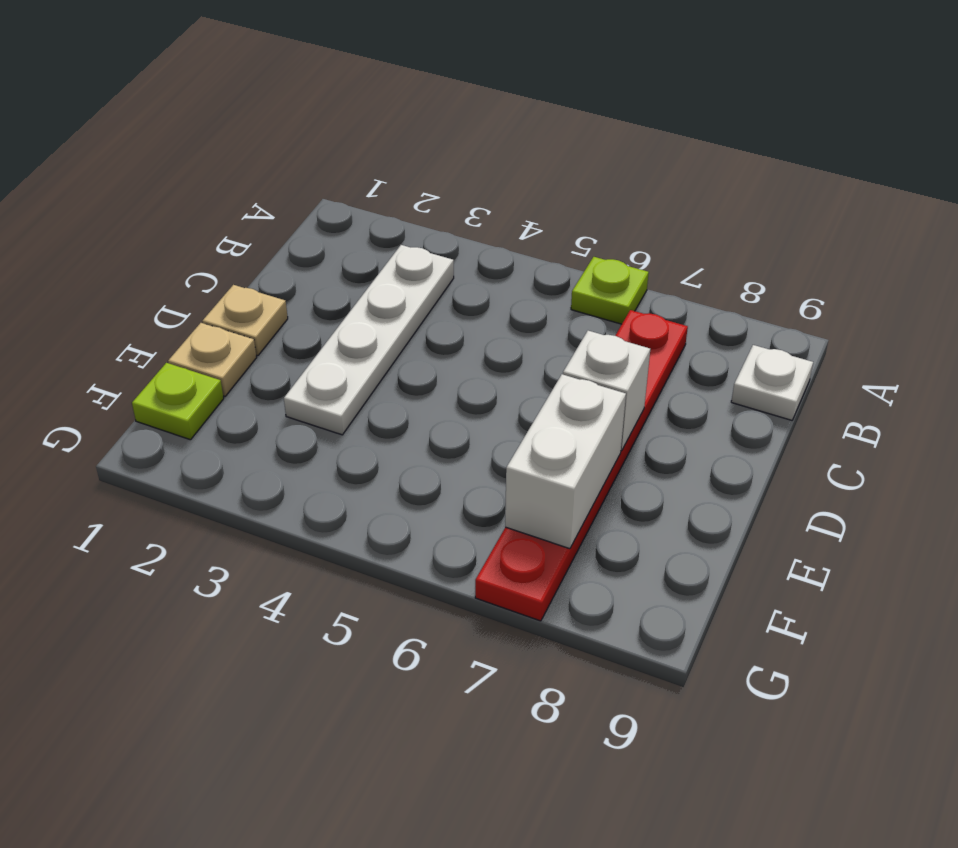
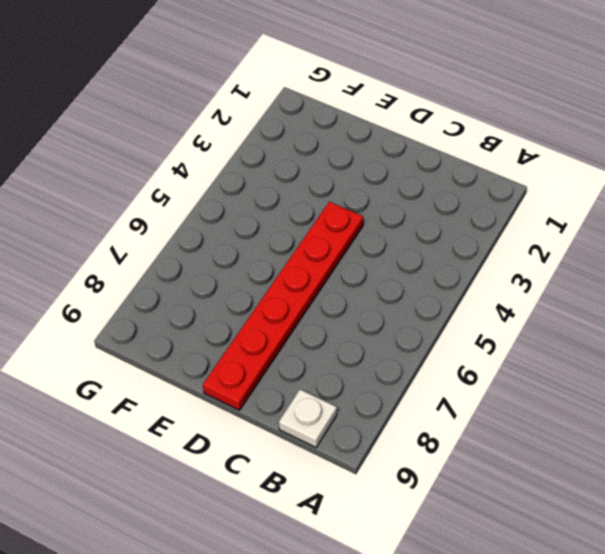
red plate D4:D9 level 1 -> red plate B7:G7 level 1
none -> lime plate A6 level 1
none -> white plate B3:E3 level 1

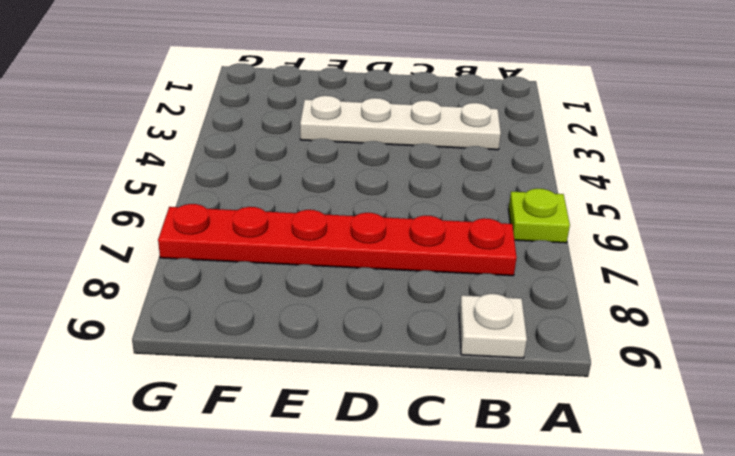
none -> tan plate D1 level 1
none -> tan plate E1 level 1

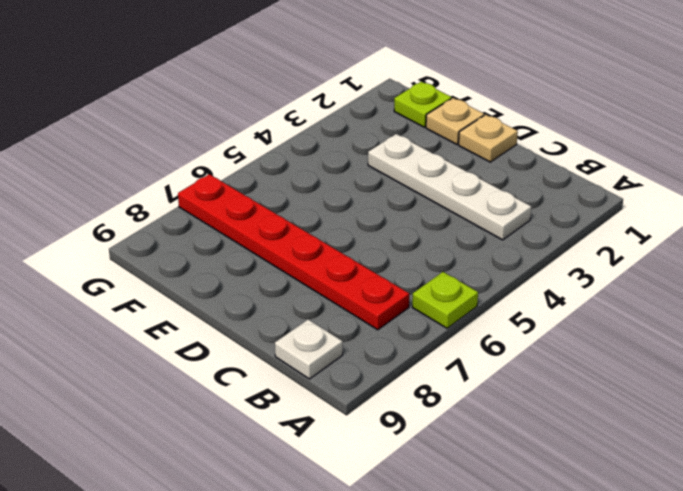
none -> white brick D7 level 2
none -> white brick E7:F7 level 2

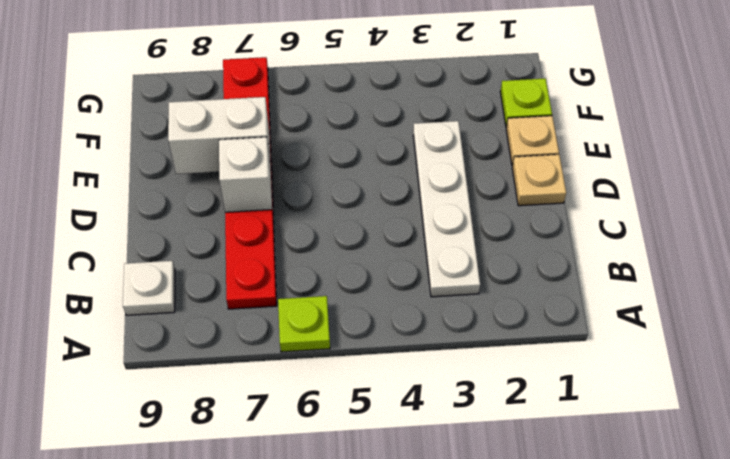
white brick E7:E8 level 2 -> white brick E7:F7 level 2

